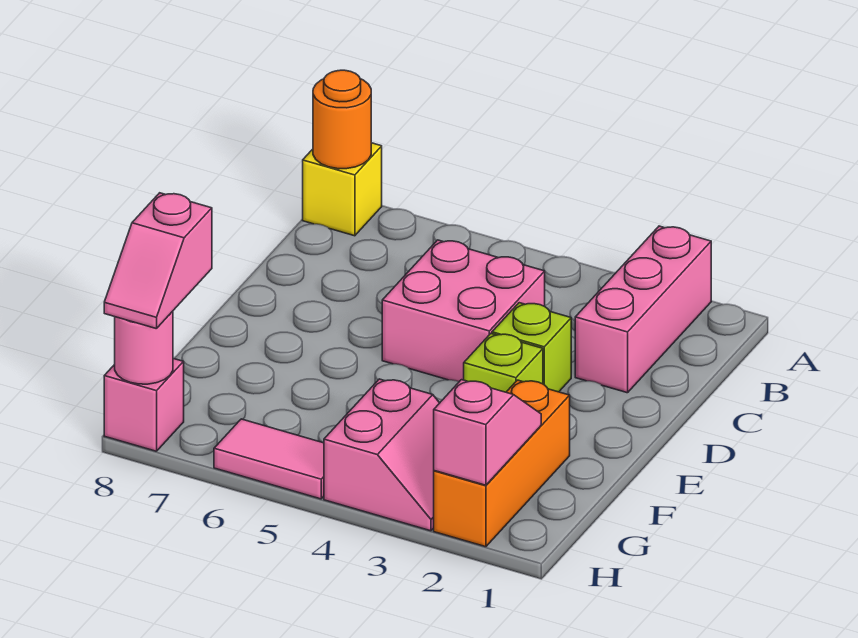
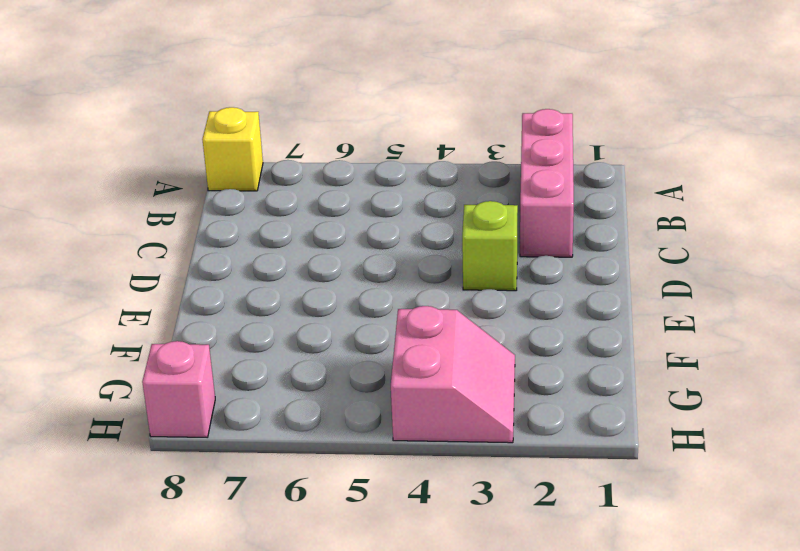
none -> pink brick C4:D5 level 1
none -> lime brick E3 level 1
none -> orange brick F2:H2 level 1

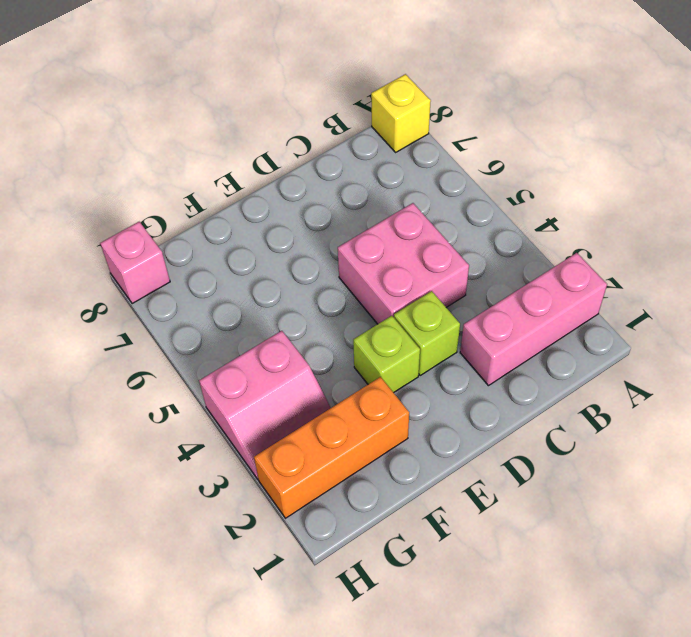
none -> pink tile H5:H6 level 1
none -> orange round brick A8 level 2
none -> pink slope G2:H2 level 2 top H

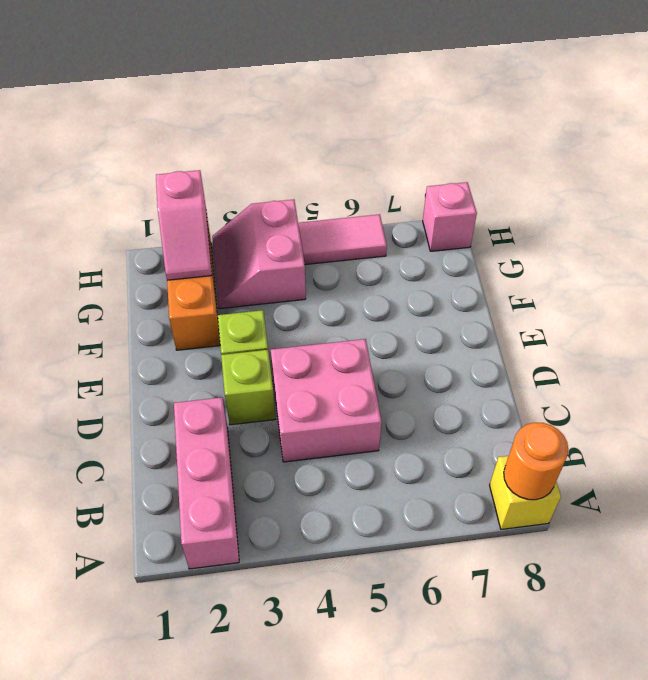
none -> pink round brick H8 level 2
none -> pink slope G8:H8 level 3 top G

